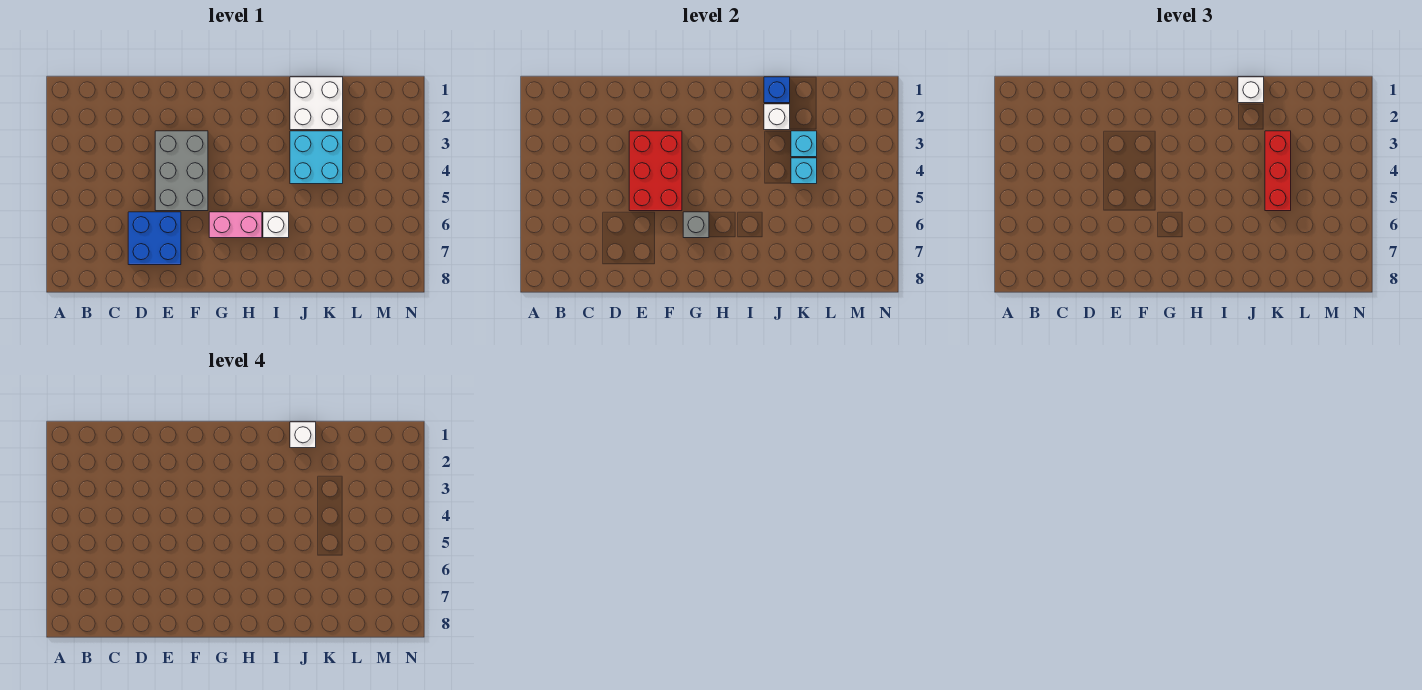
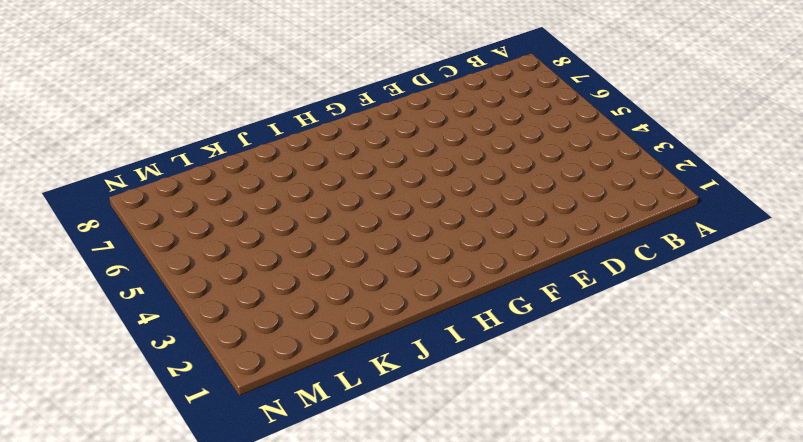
none -> blue brick D6:E7 level 1
none -> grey brick E3:F5 level 1
none -> pink brick G6:H6 level 1

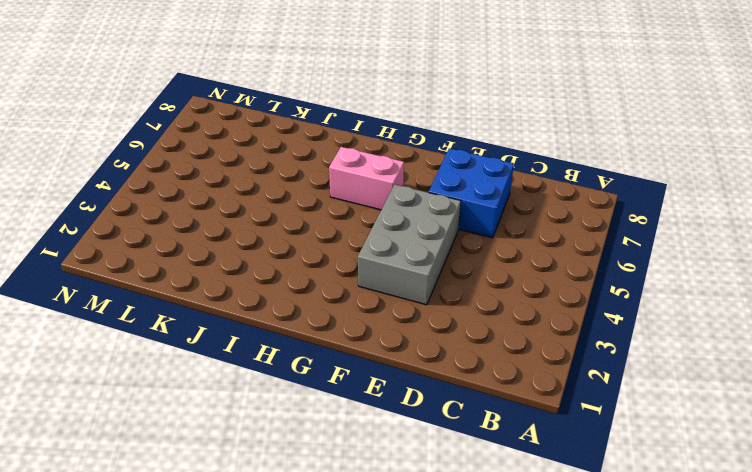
none -> white brick I6 level 1
none -> white brick J1:K2 level 1
none -> cyan brick J3:K4 level 1

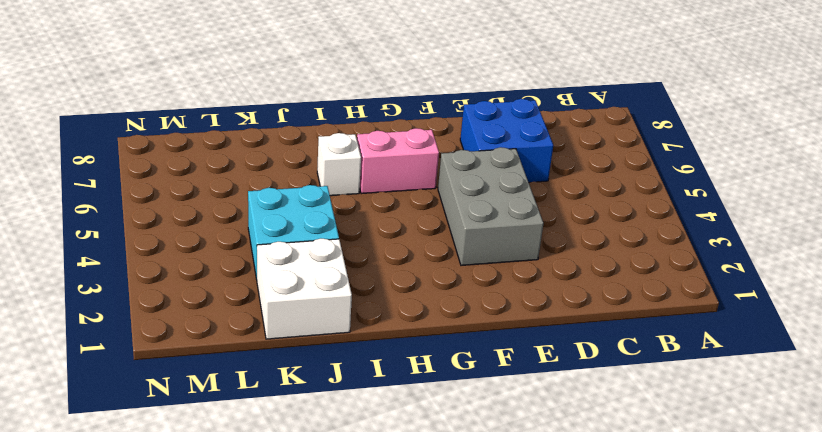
none -> red brick E3:F5 level 2
none -> grey brick G6 level 2
none -> blue brick J1 level 2

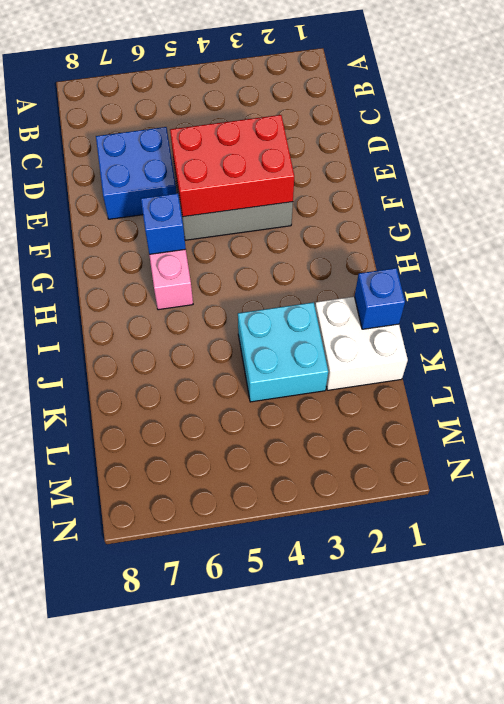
blue brick G6 level 2 -> grey brick G6 level 2
none -> white brick I6 level 1
none -> white brick J2 level 2
none -> cyan brick K3 level 2

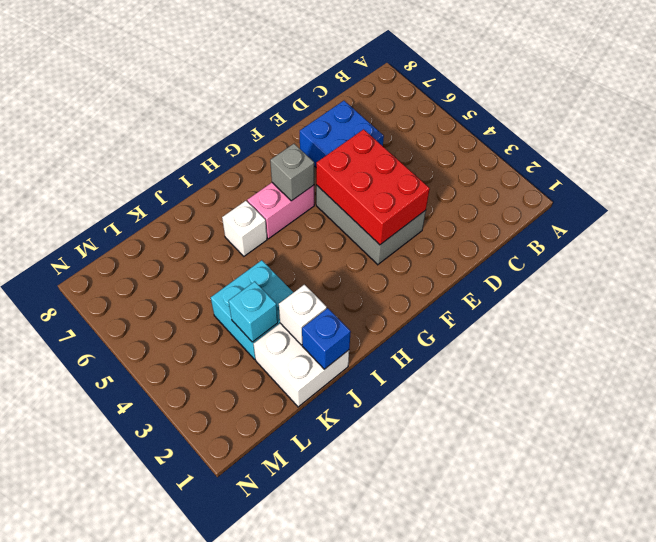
none -> cyan brick K4 level 2
none -> white brick J1 level 3
none -> red brick K3:K5 level 3

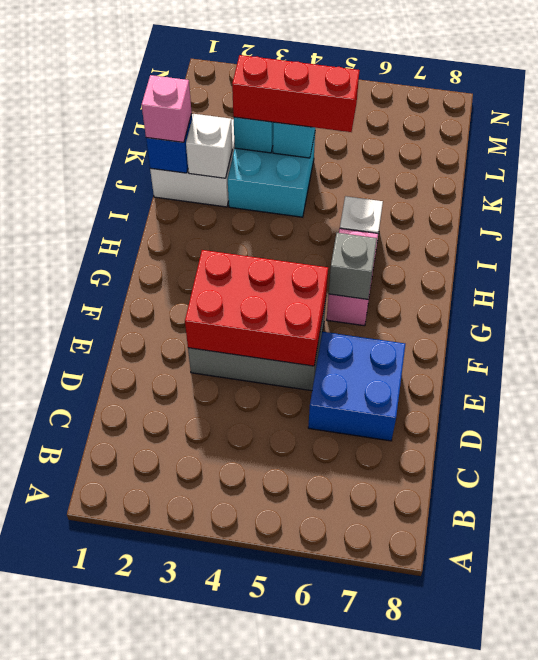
pink brick J1 level 3 -> white brick J1 level 3
none -> white brick J1 level 4

